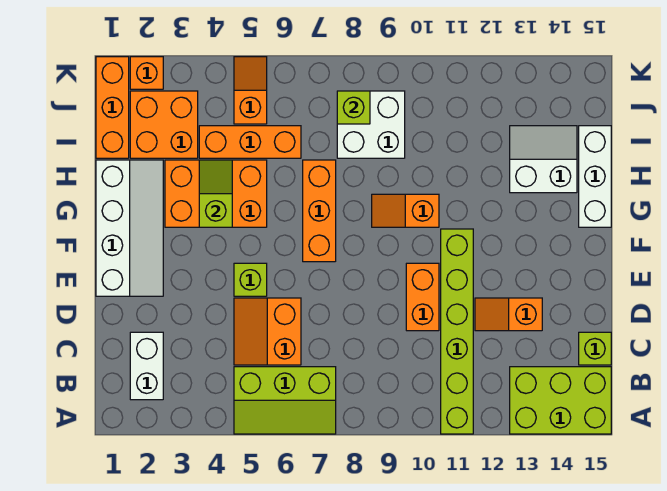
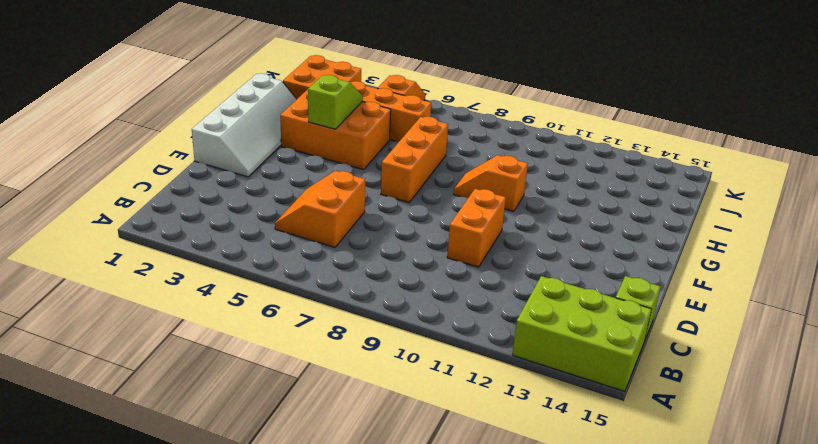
none -> lime slope A5:B7 level 1 top B
none -> lime brick A11:F11 level 1
none -> white brick B2:C2 level 1

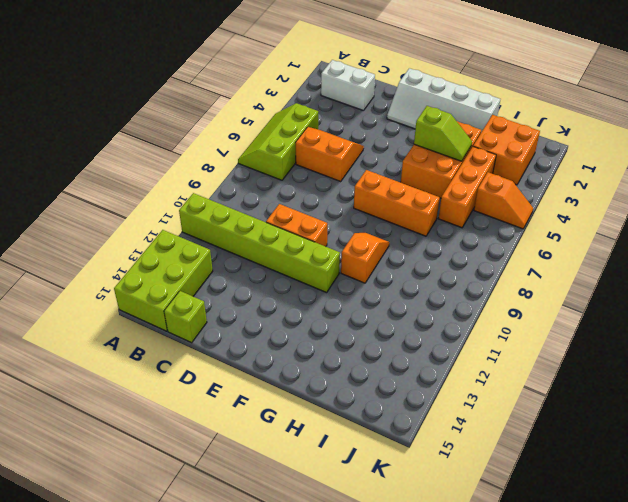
none -> orange slope D12:D13 level 1 top 13
none -> lime brick E5 level 1
none -> white brick G15:I15 level 1

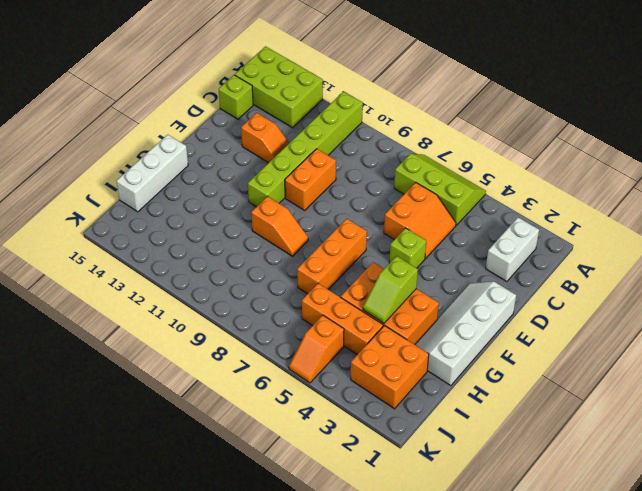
none -> white slope H13:I14 level 1 top H
none -> orange brick I1:K1 level 1
none -> white brick I8:J9 level 1

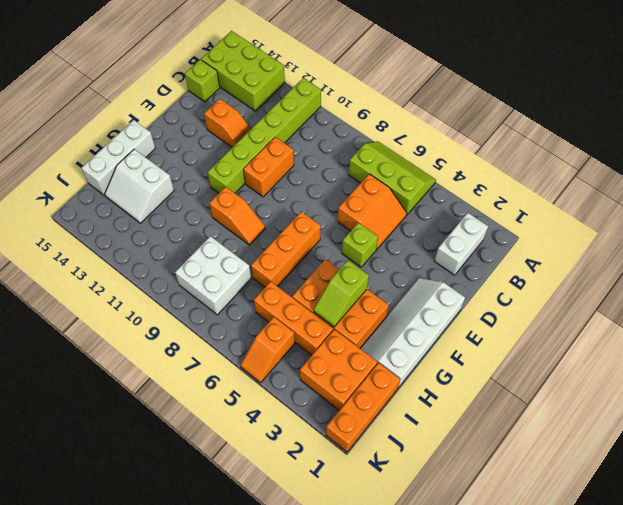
none -> orange brick K2 level 1
none -> lime brick J8 level 2

